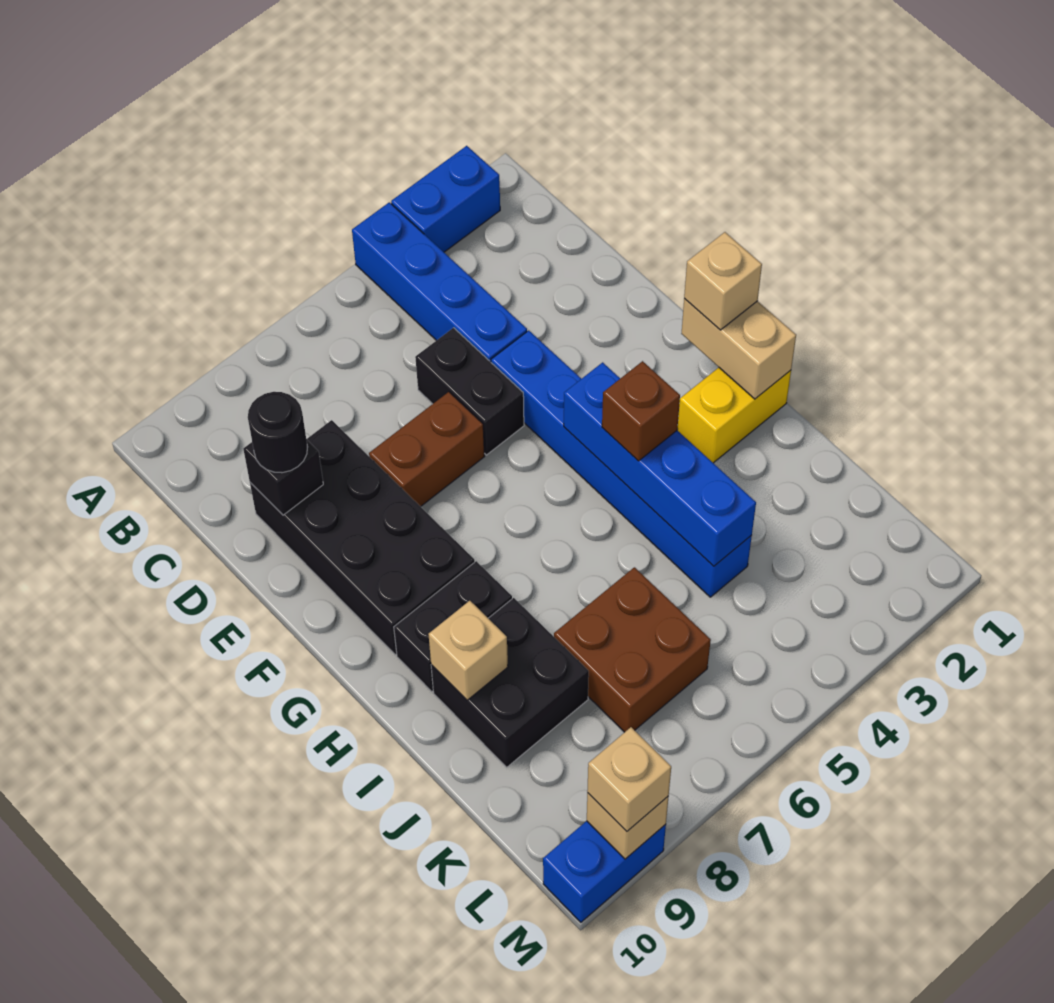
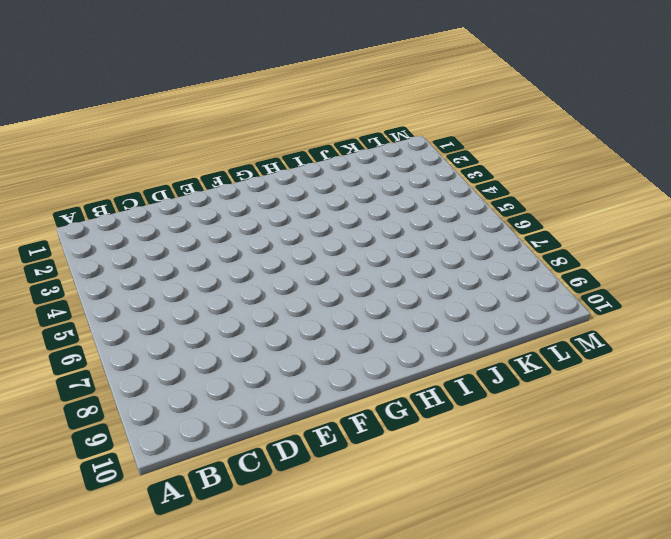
none -> blue brick A2:A3 level 1
none -> blue brick A4:D4 level 1
none -> black brick D5:E5 level 1

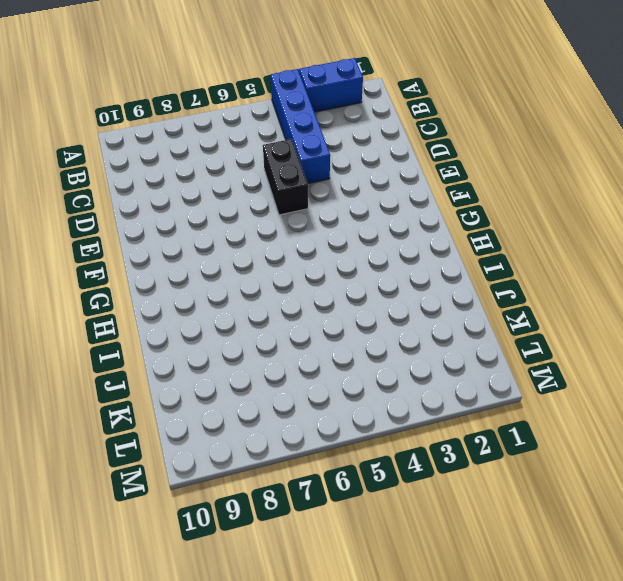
none -> black brick D8:G9 level 1
none -> blue brick E4:J4 level 1
none -> brown brick E6:E7 level 1

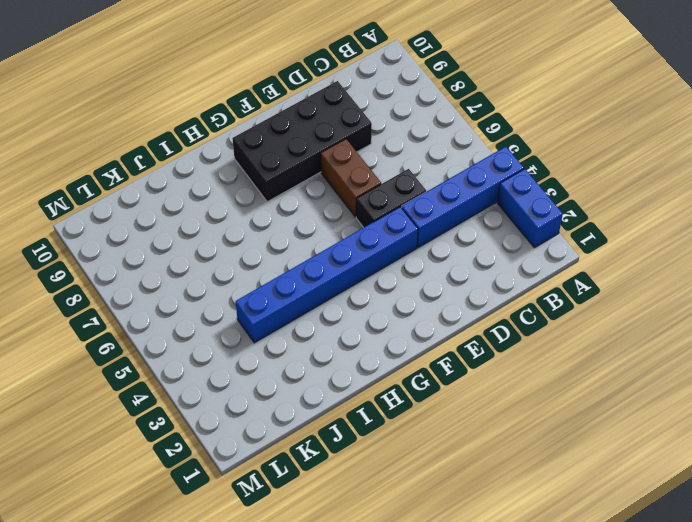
none -> yellow brick H1:H2 level 1
none -> black brick H8:H9 level 1
none -> black brick I8:J9 level 1

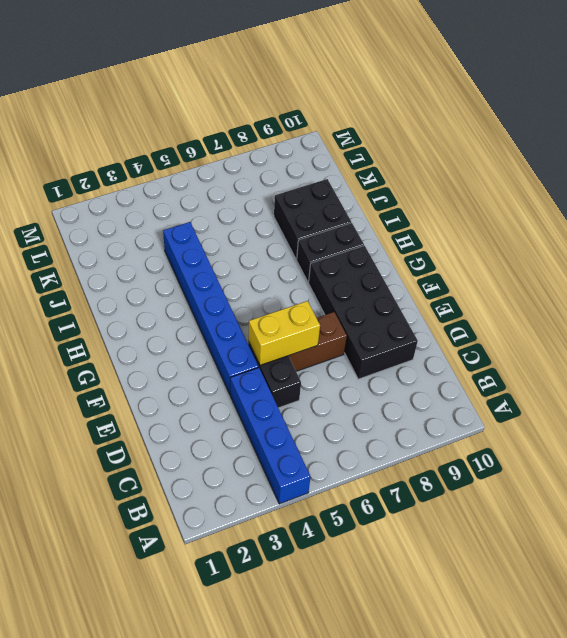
yellow brick E5:E6 level 2 -> yellow brick H1:H2 level 1
none -> blue brick A2:A3 level 1
none -> brown brick J6:K7 level 1
none -> blue brick M9:M10 level 1

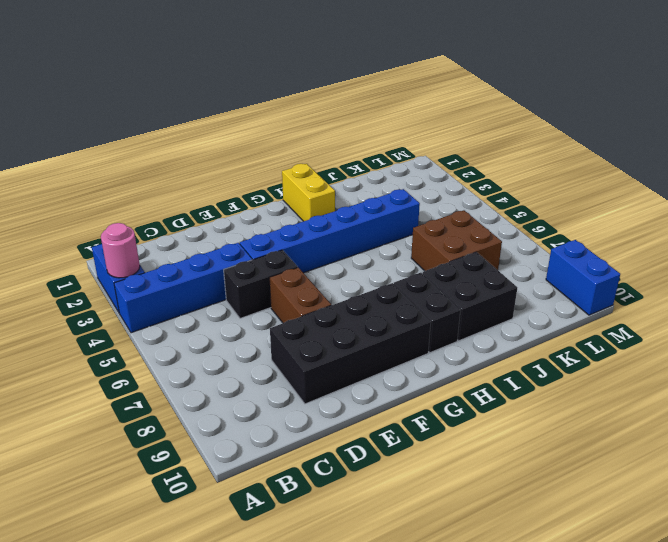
pink round brick A3 level 2 -> none
none -> black brick D9 level 2
none -> tan brick G1:H1 level 2
none -> blue brick G4:J4 level 2

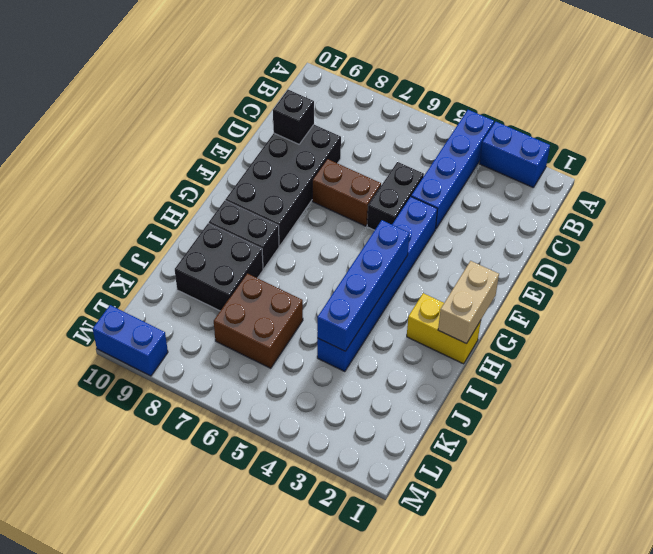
none -> tan brick I9 level 2
none -> tan brick M9 level 2
none -> black round brick D9 level 3

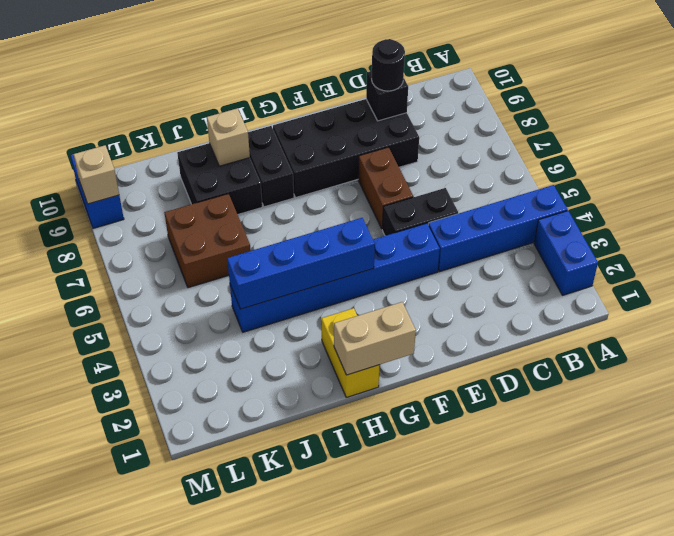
none -> tan brick G1 level 3
none -> brown brick H4 level 3
none -> tan brick M9 level 3

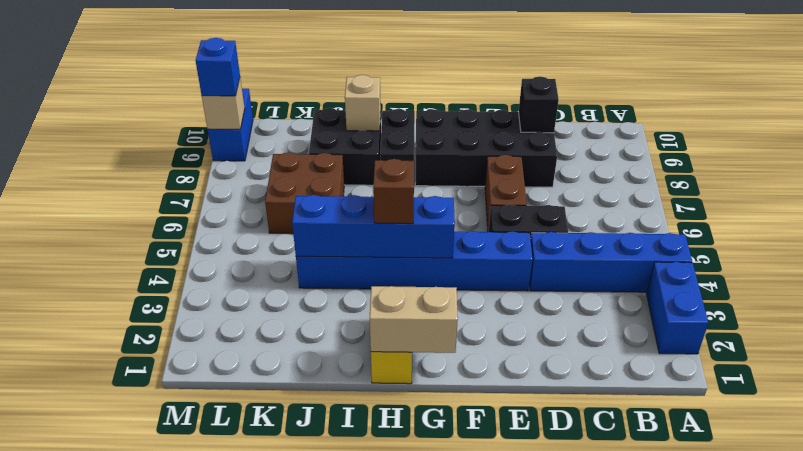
blue brick M9 level 3 -> tan brick M9 level 3
none -> black round brick D9 level 3
none -> tan brick G1 level 3

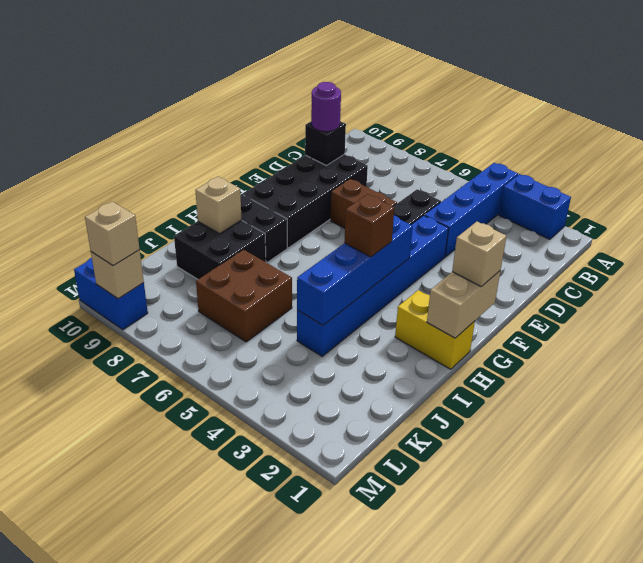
purple round brick D9 level 3 -> black round brick D9 level 3

